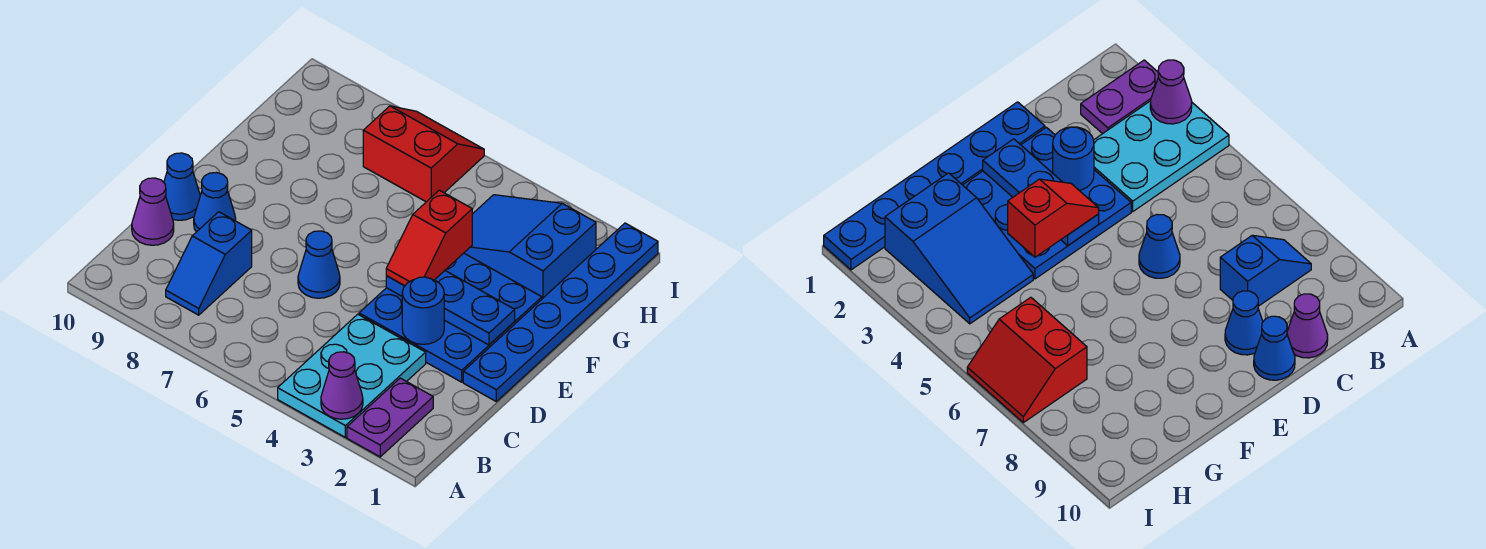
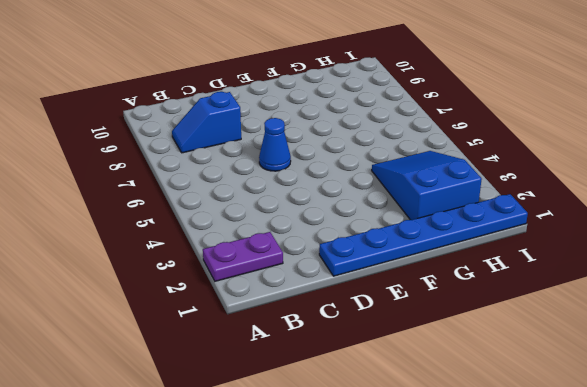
none -> cyan plate A3:C4 level 1
none -> purple cone C10 level 1
none -> blue plate D2:F4 level 1

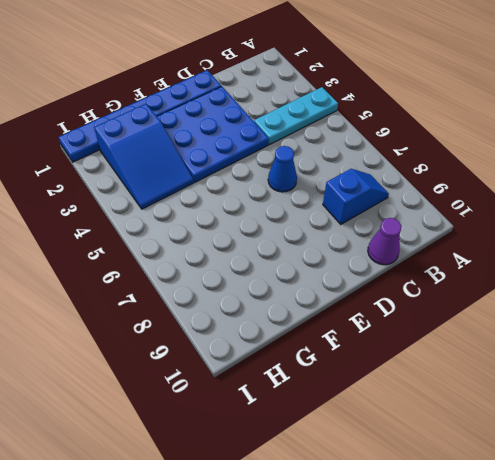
cyan plate A4:C4 level 1 -> cyan plate A3:C4 level 1
none -> purple plate A2:B2 level 1
none -> blue cone D9 level 1
none -> blue cone D10 level 1

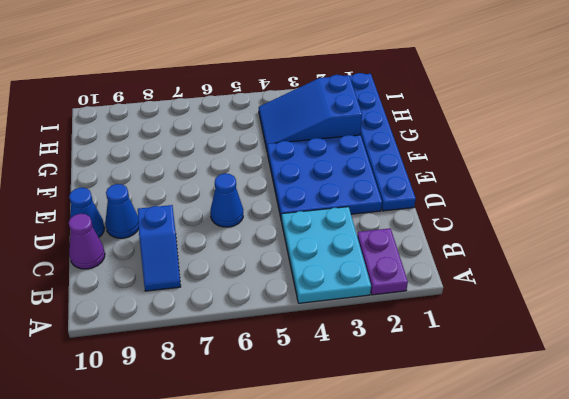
none -> red slope H6:I7 level 1 top H
none -> purple cone A3 level 2
none -> blue round brick D3 level 2

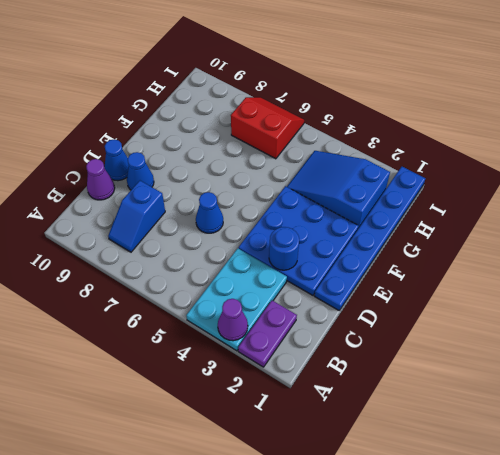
none -> blue plate E2:E4 level 2
none -> red slope E4:F4 level 3 top F

